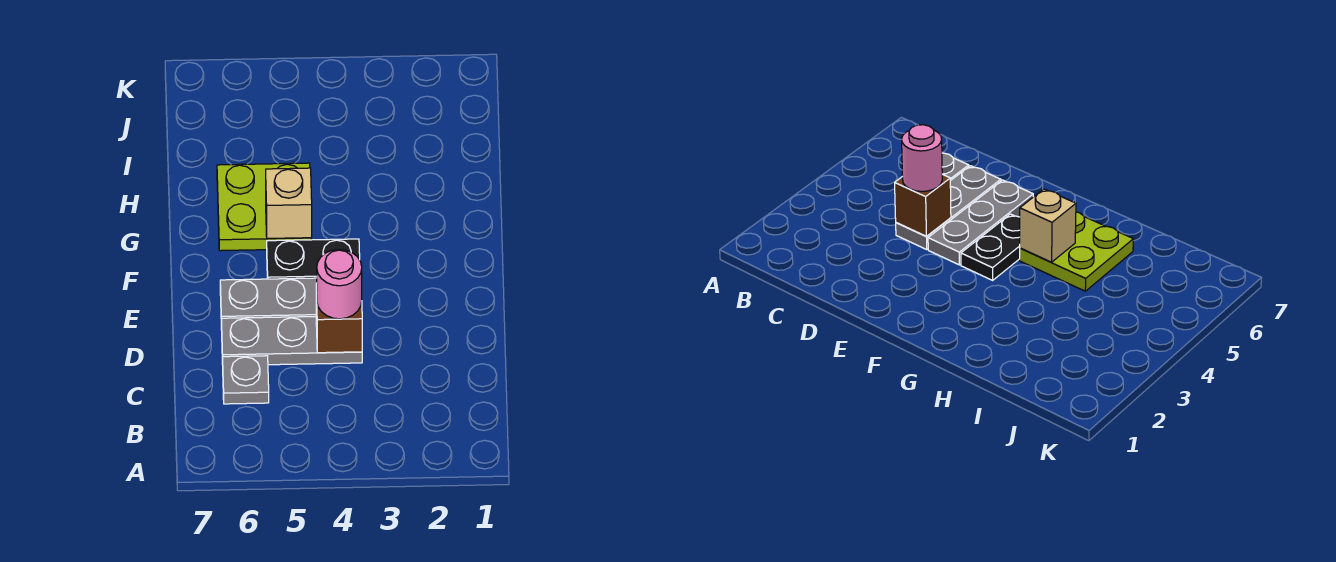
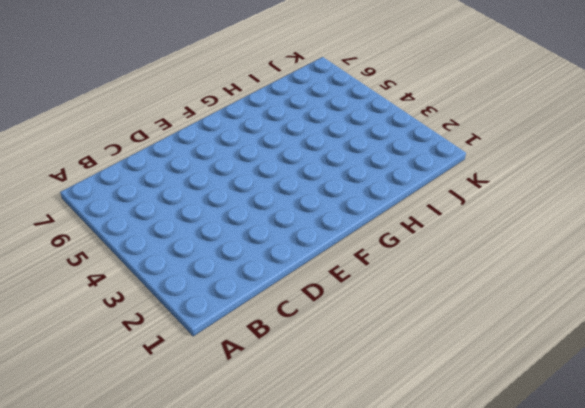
none -> grey plate C6 level 1
none -> grey plate D4:D6 level 1

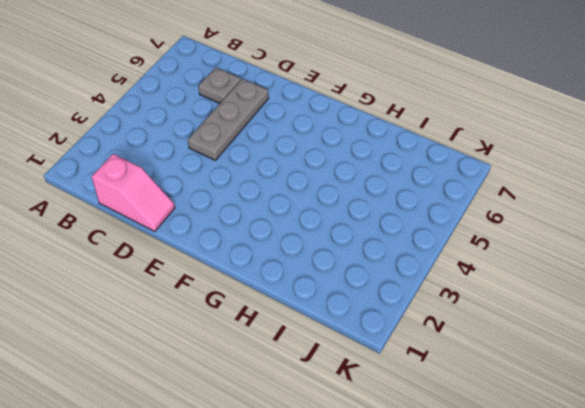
pink slope C1:D1 level 1 top C -> none
none -> grey plate E4:E6 level 1
none -> black plate F4:F5 level 1

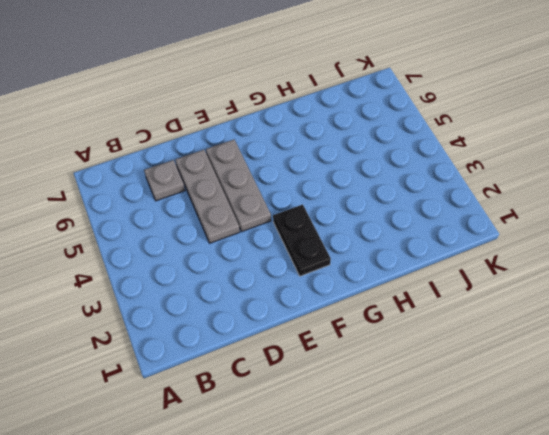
black plate F2:F3 level 1 -> black plate F4:F5 level 1
none -> lime plate G5:H6 level 1
none -> brown brick D4 level 2

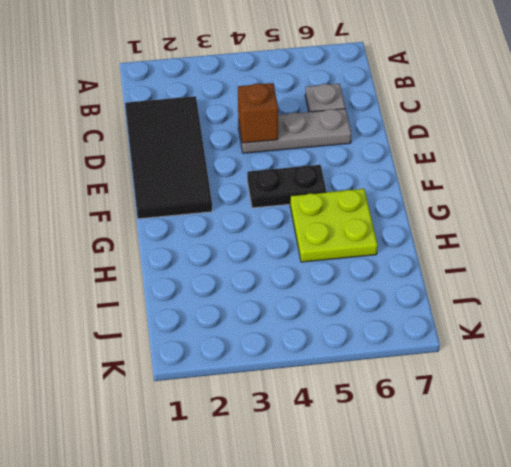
black tile C1:F2 level 1 -> none
none -> grey plate E4:E6 level 1
none -> tan brick G5 level 2

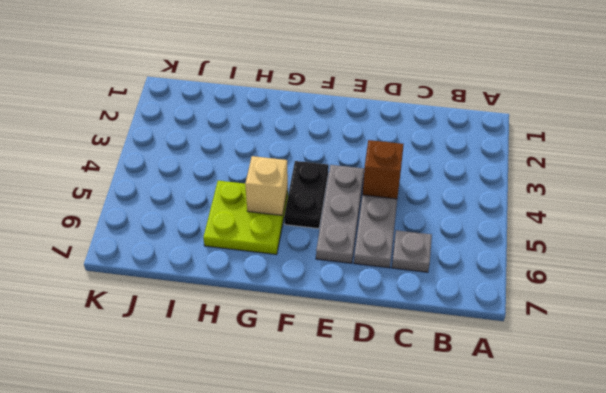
none -> pink round brick D4 level 3

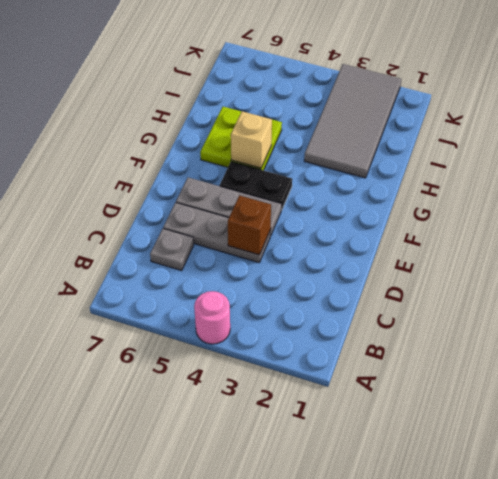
pink round brick A4 level 1 -> pink round brick D4 level 3
grey tile H2:K3 level 1 -> none

